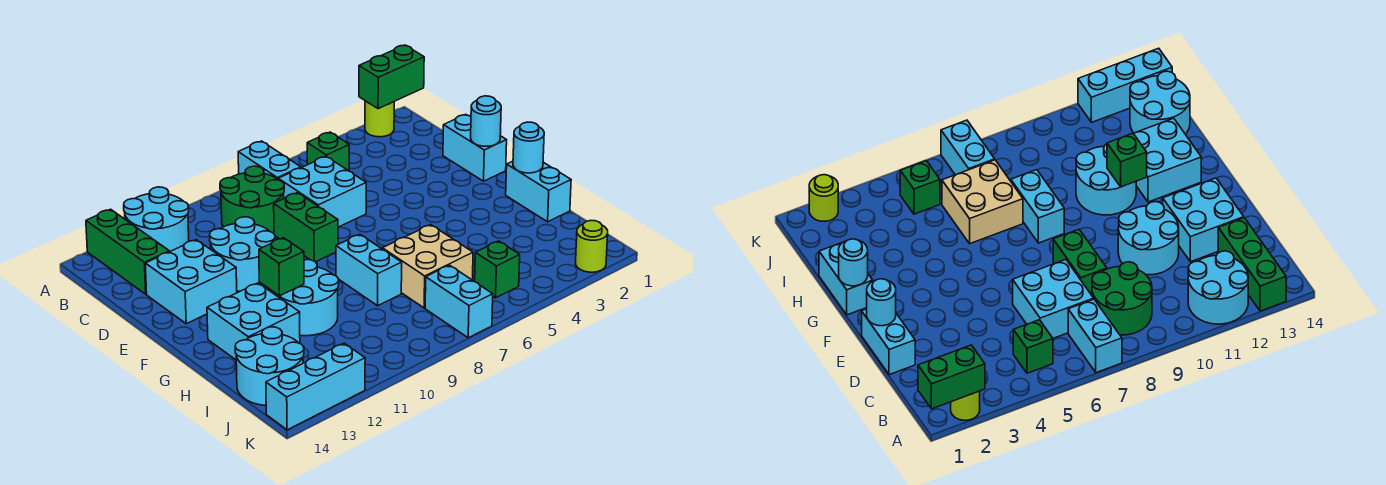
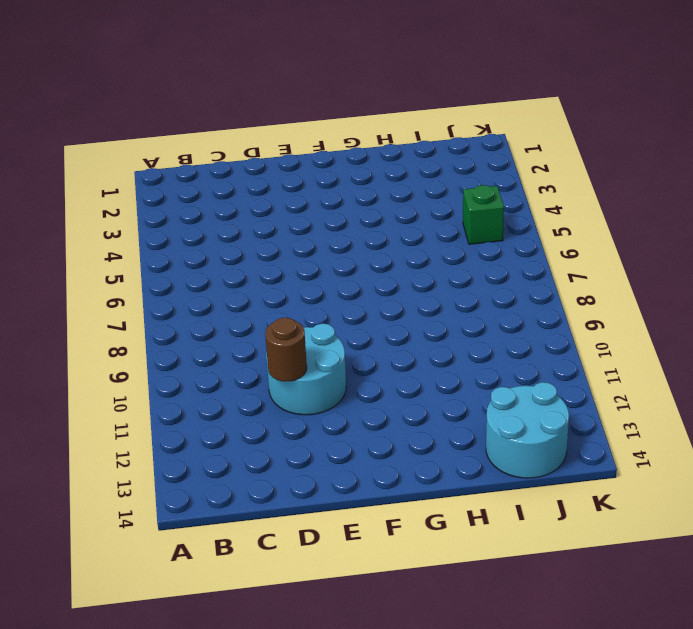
brown round brick D11 level 2 -> none
none -> lime round brick A2 level 1
none -> cyan brick A7:B7 level 1
none -> cyan round brick A11:B12 level 1

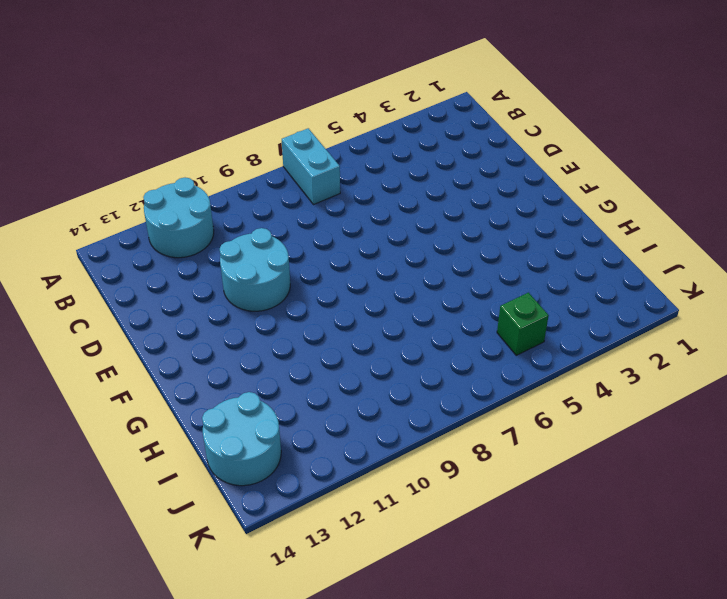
none -> lime round brick A2 level 1
none -> green brick A13:C13 level 1
none -> green brick B5 level 1

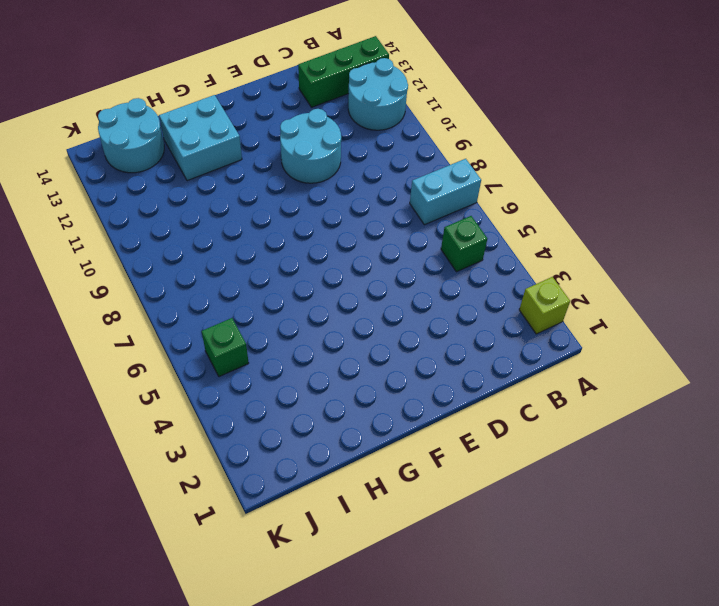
lime brick A2 level 1 -> lime round brick A2 level 1
none -> green round brick B8:C9 level 1
none -> cyan brick C6:D7 level 1
none -> cyan brick D1:E1 level 1

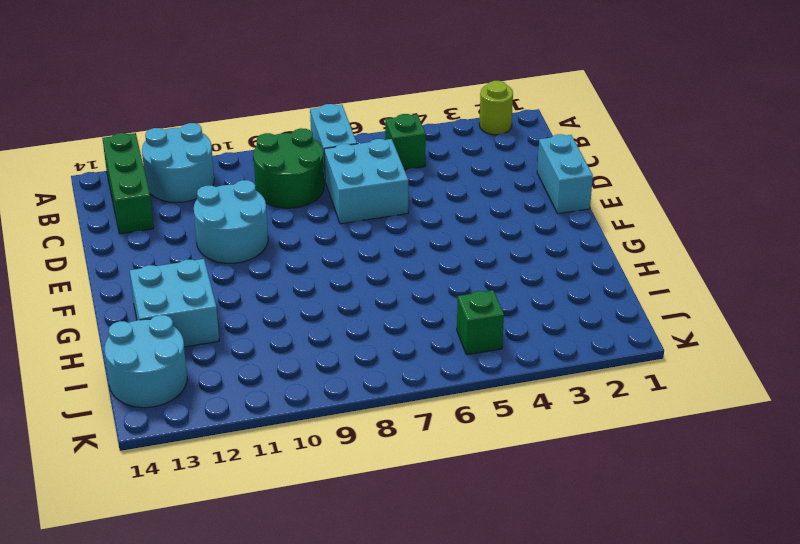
none -> green brick D8:E8 level 1
none -> cyan brick D12:E13 level 1
none -> cyan brick G1:H1 level 1

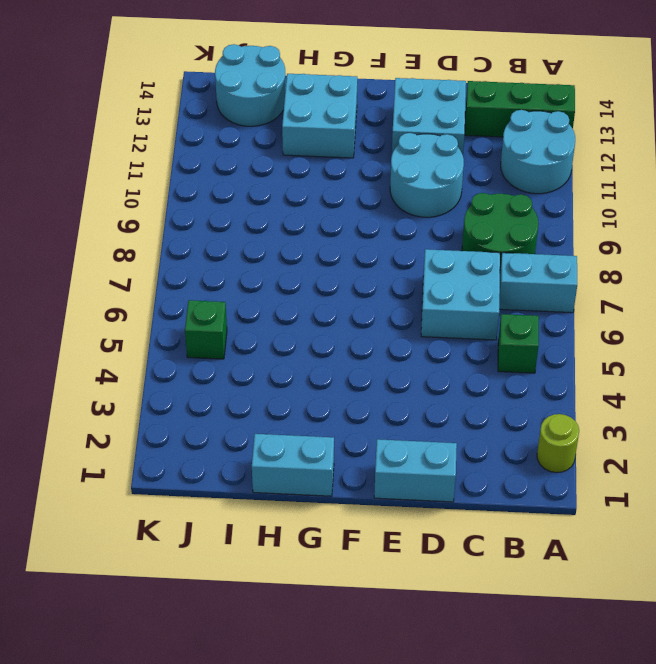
none -> green brick D8:E8 level 1
none -> cyan brick G8:H8 level 1
none -> cyan round brick G10:H11 level 1

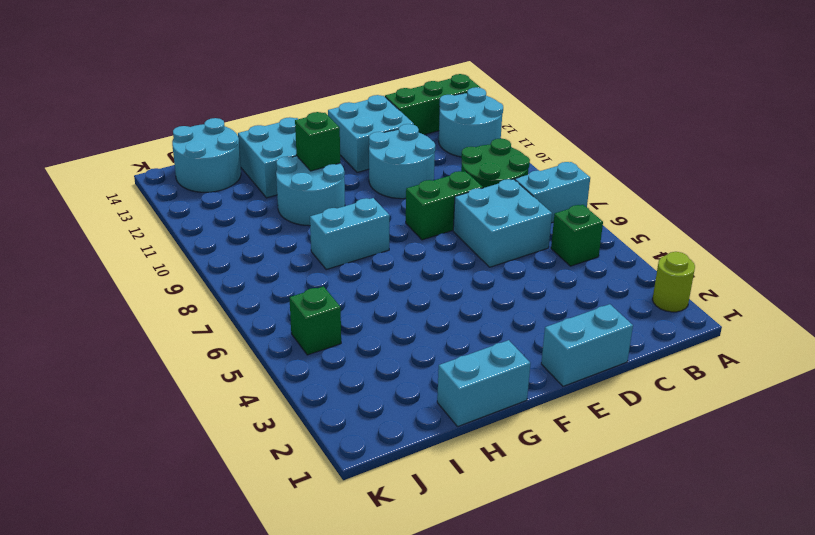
none -> tan brick H6:I7 level 1
none -> cyan brick J7:K7 level 1
none -> lime round brick K2 level 1

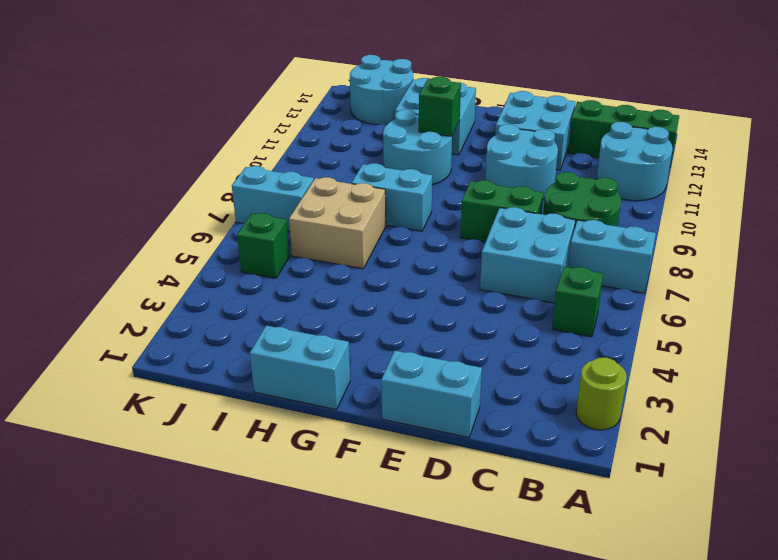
none -> lime round brick K2 level 1
none -> cyan brick K12:K14 level 1
none -> green brick A1:A2 level 2

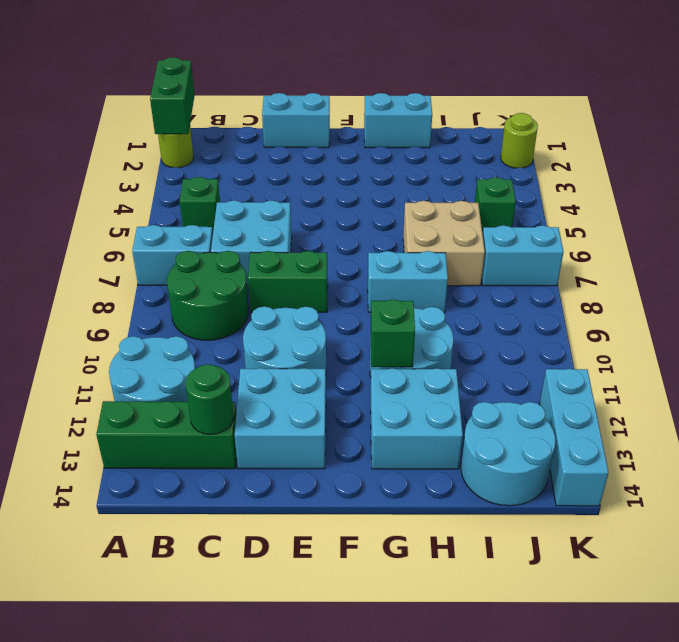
green round brick C13 level 2 -> none
none -> cyan round brick E1 level 2
none -> cyan round brick G1 level 2

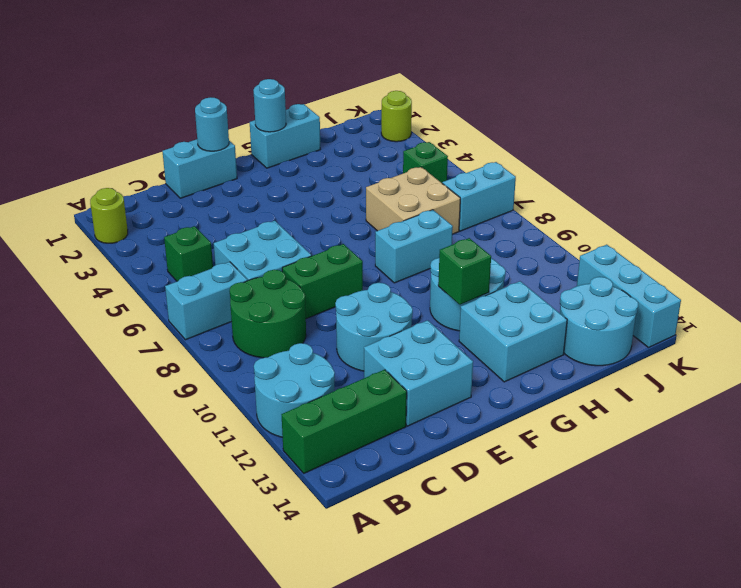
none -> green brick A1:A2 level 2

